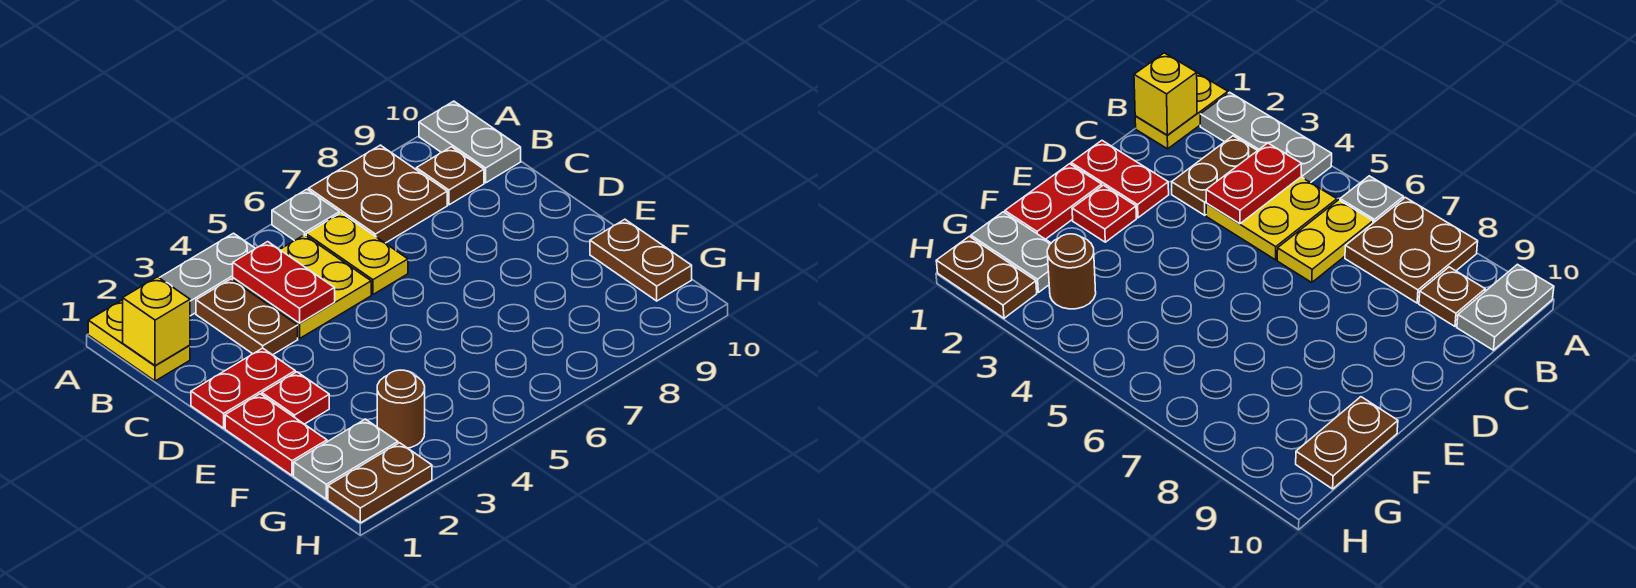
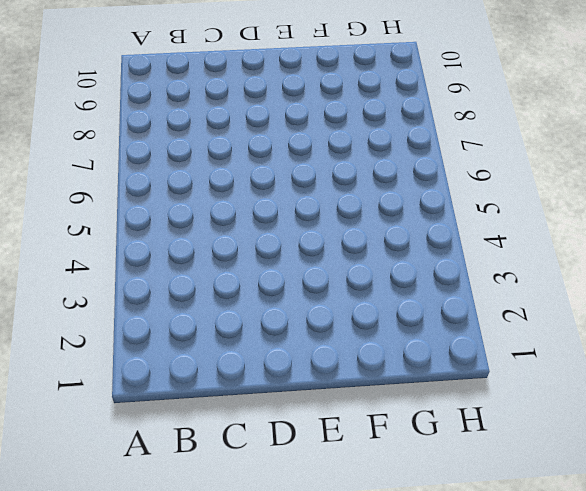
none -> yellow plate A1:B1 level 1
none -> grey plate A2:A4 level 1
none -> grey plate A6 level 1

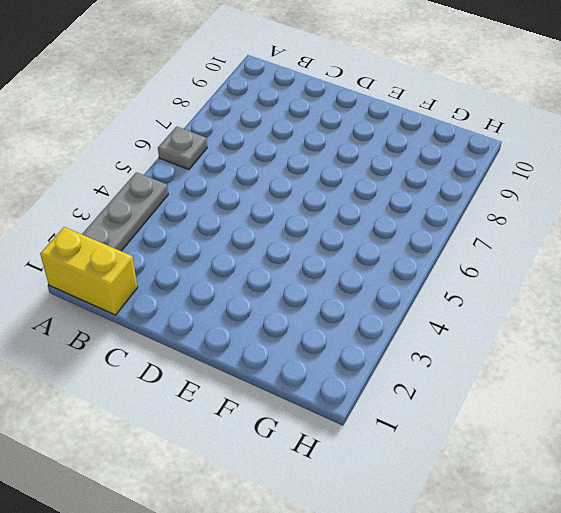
yellow brick A1:B1 level 1 -> yellow plate A1:B1 level 1
none -> brown plate A7:B8 level 1
none -> grey plate A10:B10 level 1
none -> brown plate B3:C3 level 1

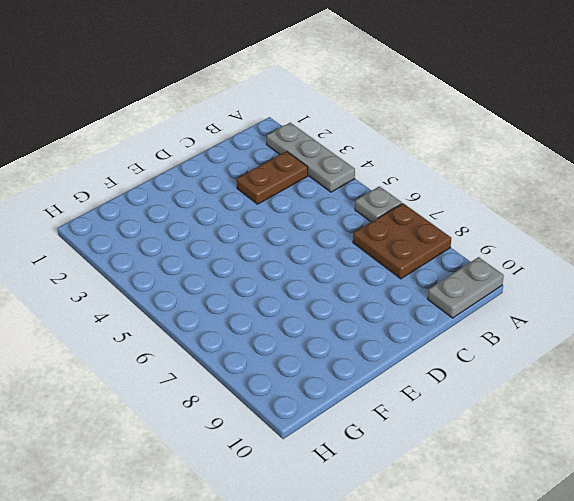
none -> yellow plate A1:B1 level 1
none -> yellow plate B4:C5 level 1
none -> yellow plate B6:C6 level 1

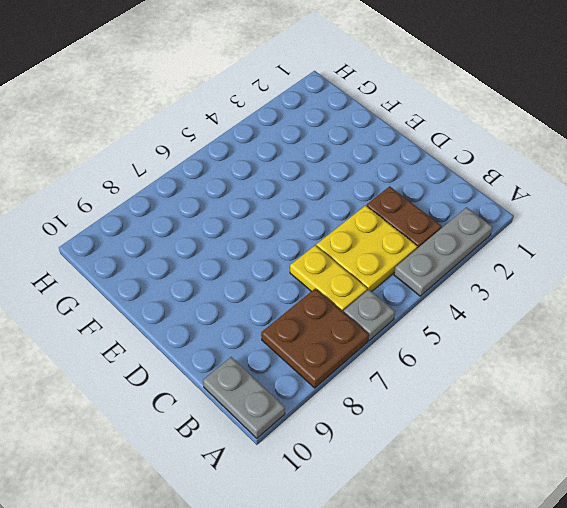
none -> yellow plate A1:B1 level 1
none -> brown plate B9 level 1
none -> red plate D1:D2 level 1

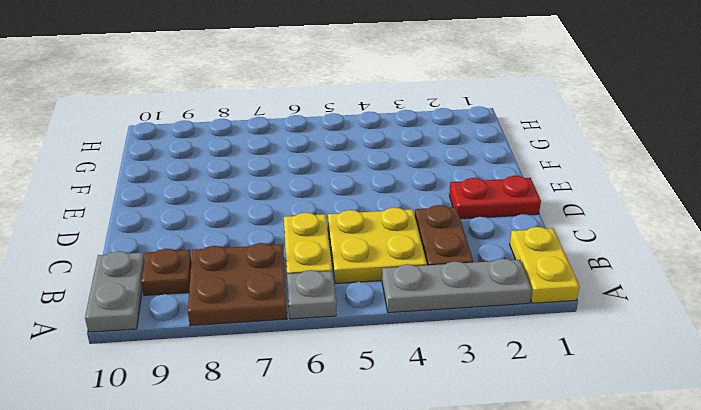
none -> red plate E1:F1 level 1
none -> red plate E2 level 1
none -> brown plate F10:G10 level 1

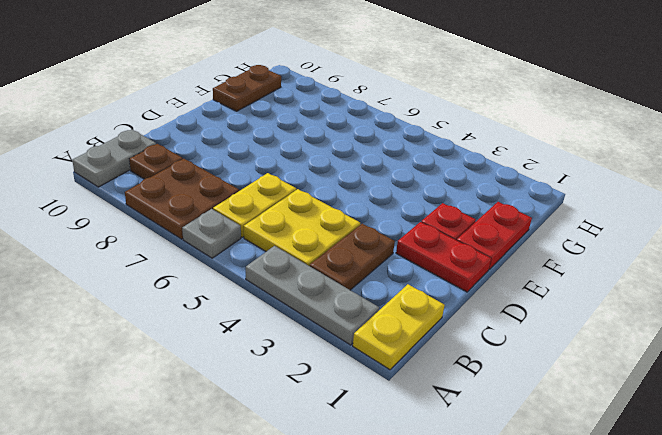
none -> grey plate G1:G2 level 1
none -> brown round brick G3 level 1
none -> brown plate H1:H2 level 1

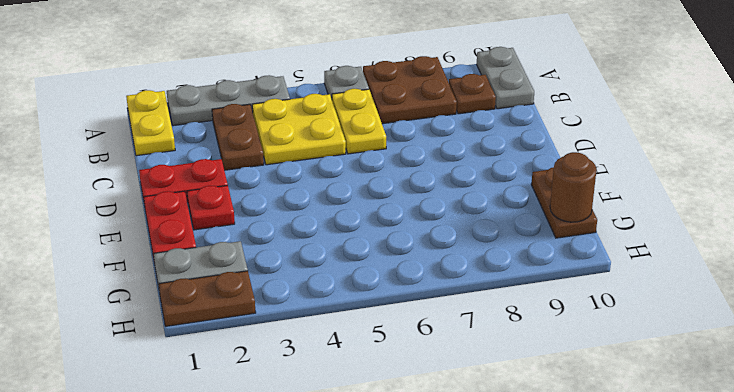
brown round brick G10 level 2 -> brown round brick G3 level 1
none -> yellow brick B1 level 2
none -> red plate B4:C4 level 2

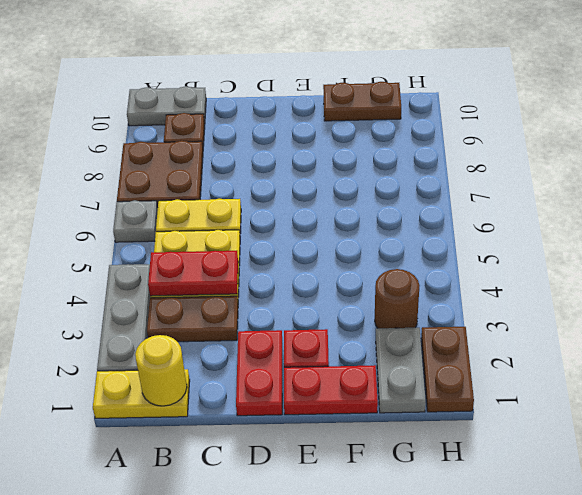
yellow round brick B1 level 2 -> yellow brick B1 level 2

